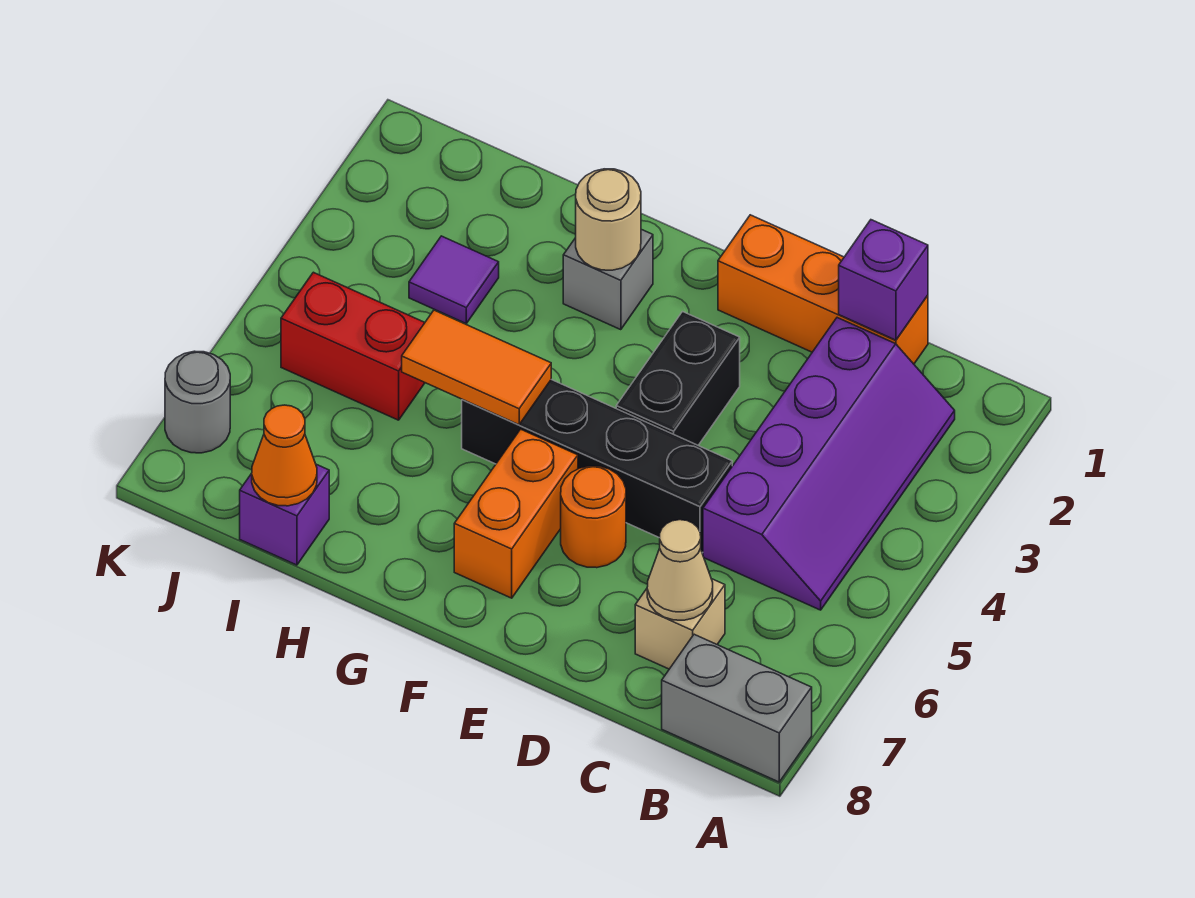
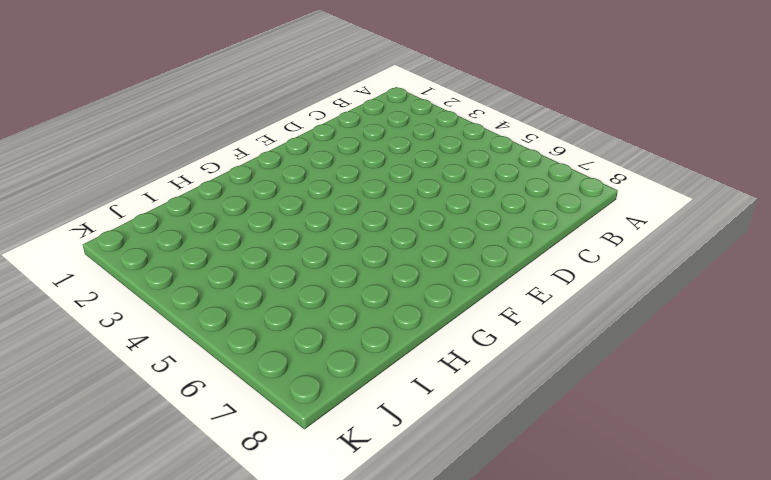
none -> grey brick A8:B8 level 1
none -> purple slope B2:C5 level 1 top C
none -> orange brick C1:E1 level 1

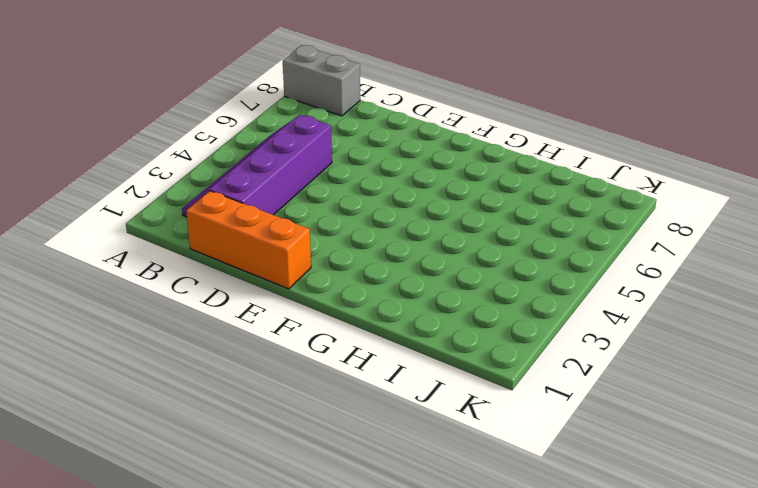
none -> tan brick C7 level 1
none -> black brick D5:G5 level 1
none -> black brick E3:E4 level 1

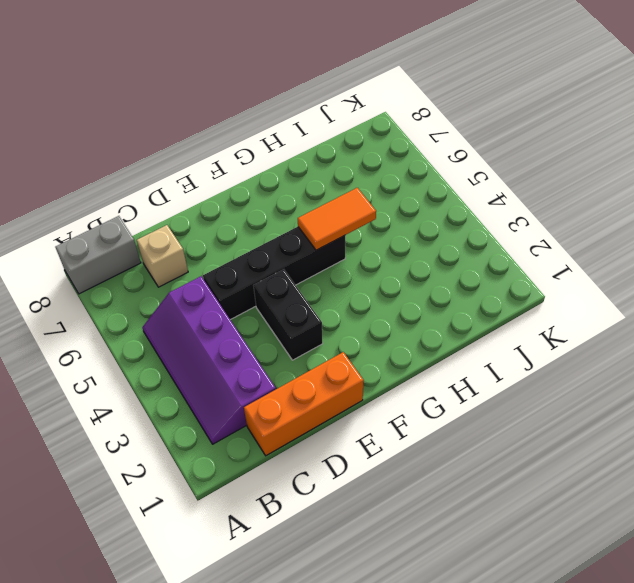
none -> orange round brick E6 level 1
none -> orange brick F6:F7 level 1
none -> grey brick G2 level 1

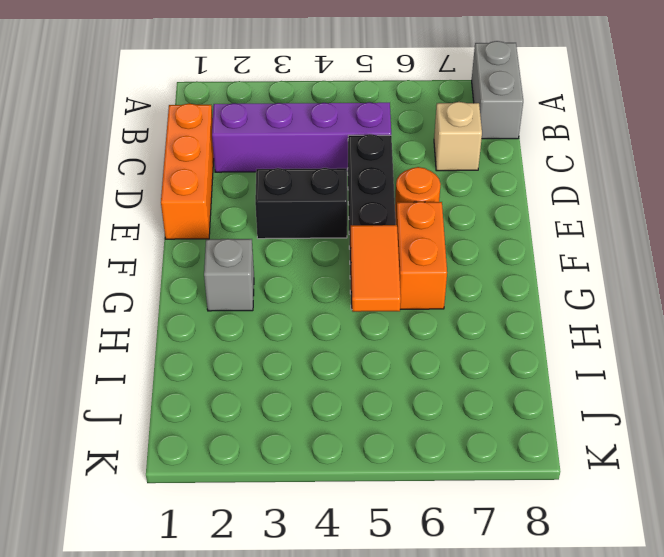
orange brick F6:G6 level 1 -> orange brick F6:F7 level 1
none -> purple tile I3 level 1
none -> red brick I5:J5 level 1
none -> purple brick I8 level 1

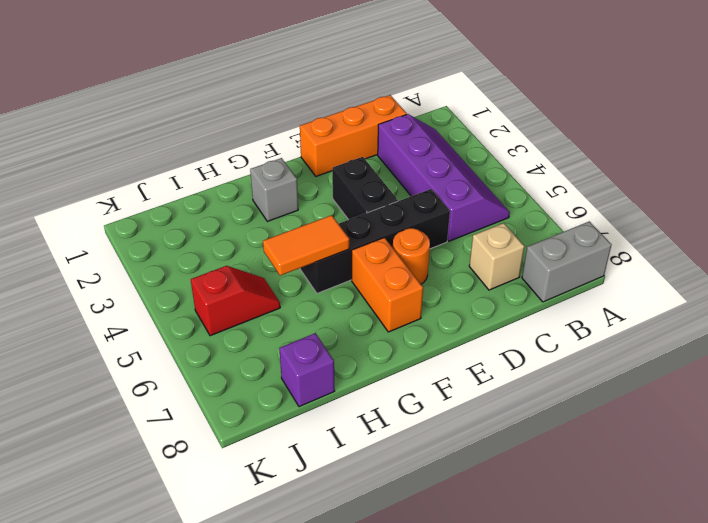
red slope I5:J5 level 1 top J -> red brick I5:J5 level 1
none -> purple tile I3 level 1
none -> grey round brick K7 level 1
none -> purple brick C1 level 2

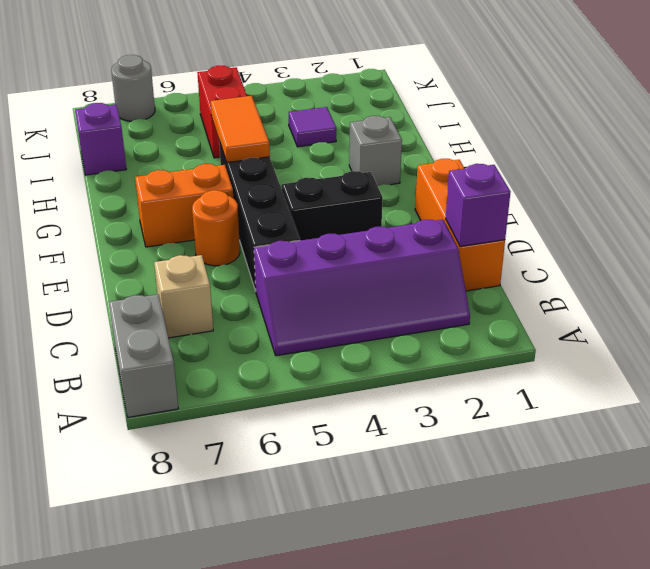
none -> tan cone C7 level 2
none -> tan round brick G2 level 2
none -> orange cone I8 level 2

